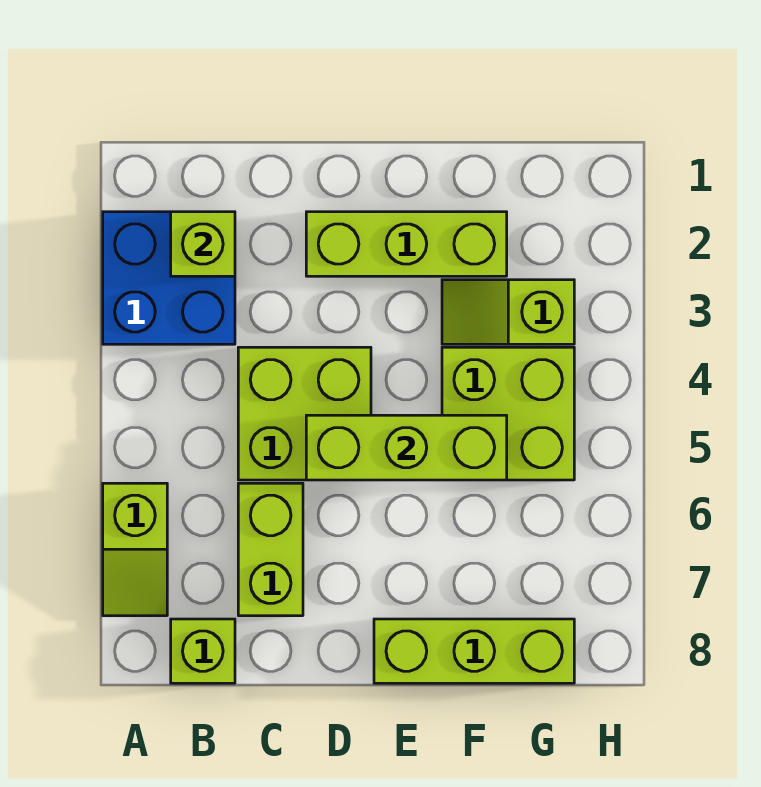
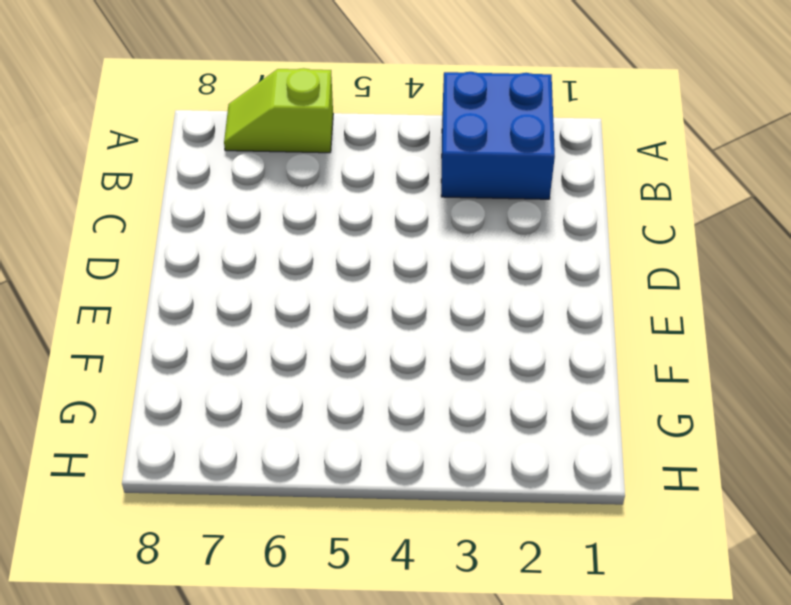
none -> lime brick B8 level 1
none -> lime brick C4:D5 level 1

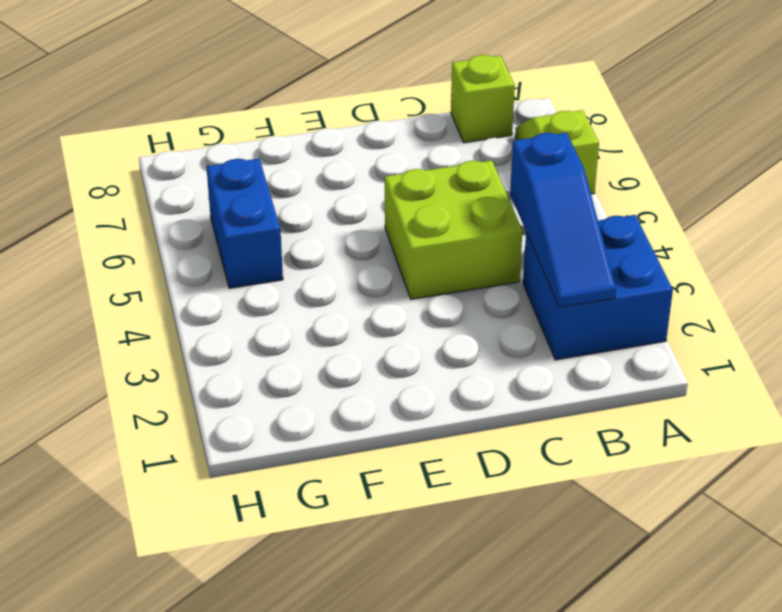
blue slope B2:B4 level 2 top 4 -> lime brick B2 level 2
blue brick G5:G6 level 1 -> lime brick F4:G5 level 1
none -> lime brick C6:C7 level 1
none -> lime brick D2:F2 level 1

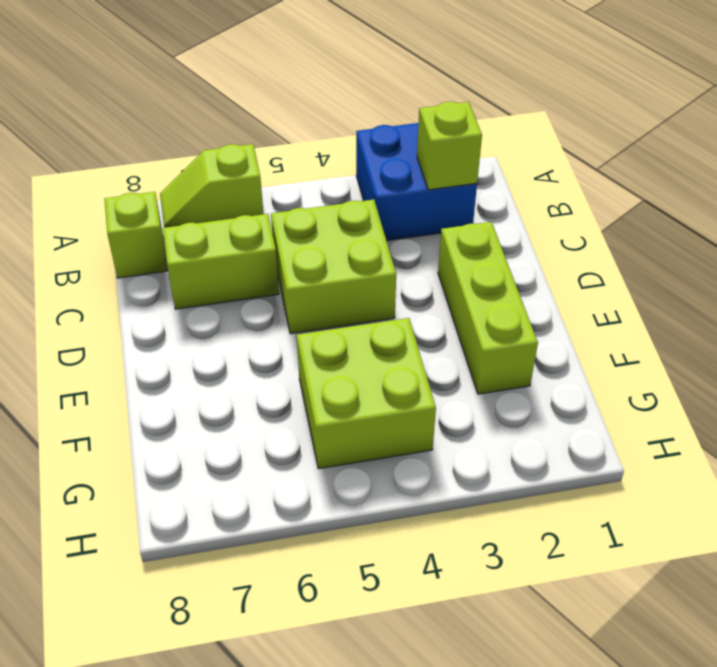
none -> lime brick E8:G8 level 1
none -> lime slope F3:G3 level 1 top G

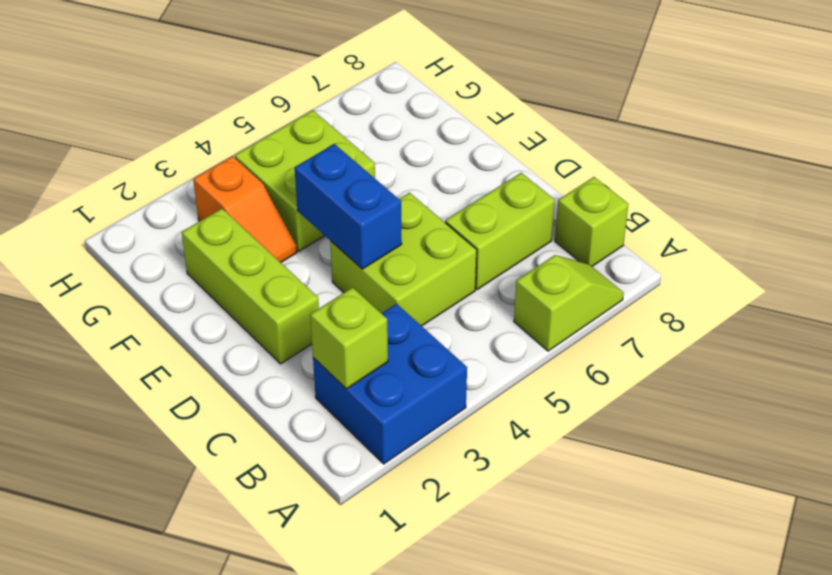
blue brick D4:E4 level 2 -> none
orange slope F3:G3 level 1 top G -> lime slope F3:G3 level 1 top G
none -> lime brick E8:G8 level 1
none -> lime brick D5:F5 level 2

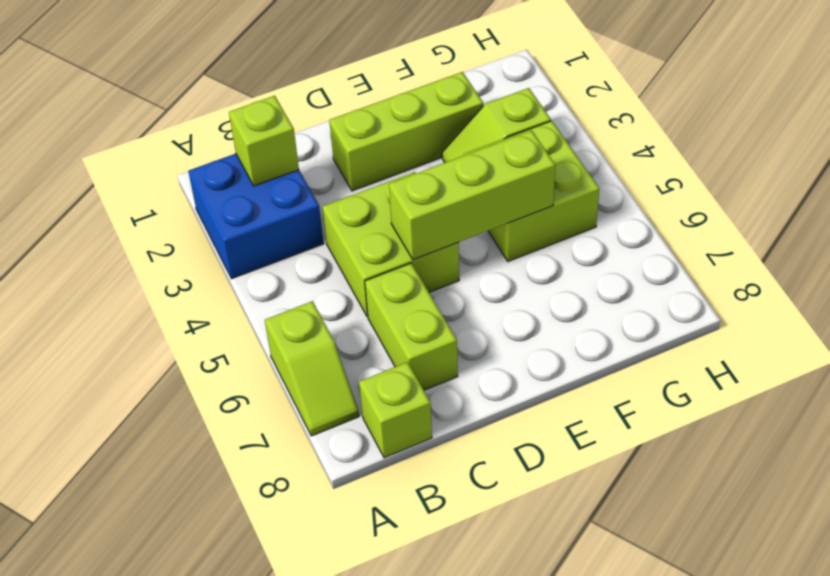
none -> lime brick E8:G8 level 1

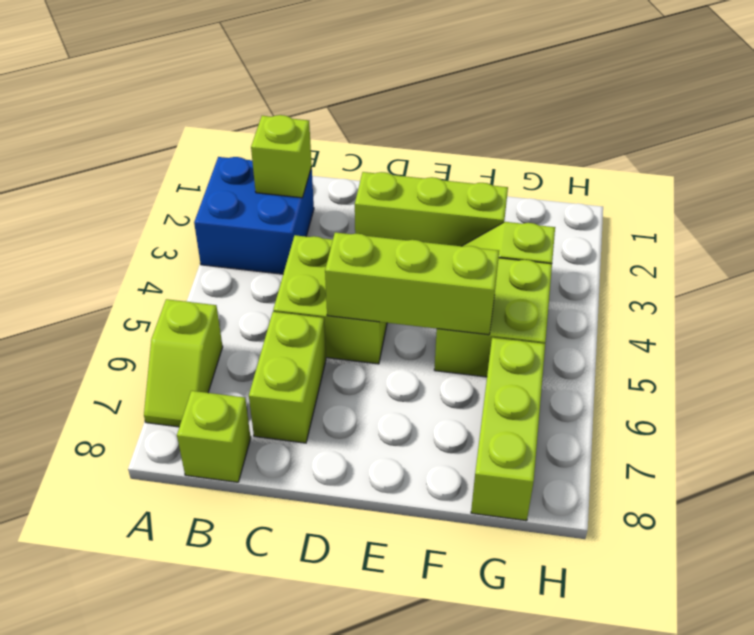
lime brick G6:G8 level 1 -> lime brick E8:G8 level 1

